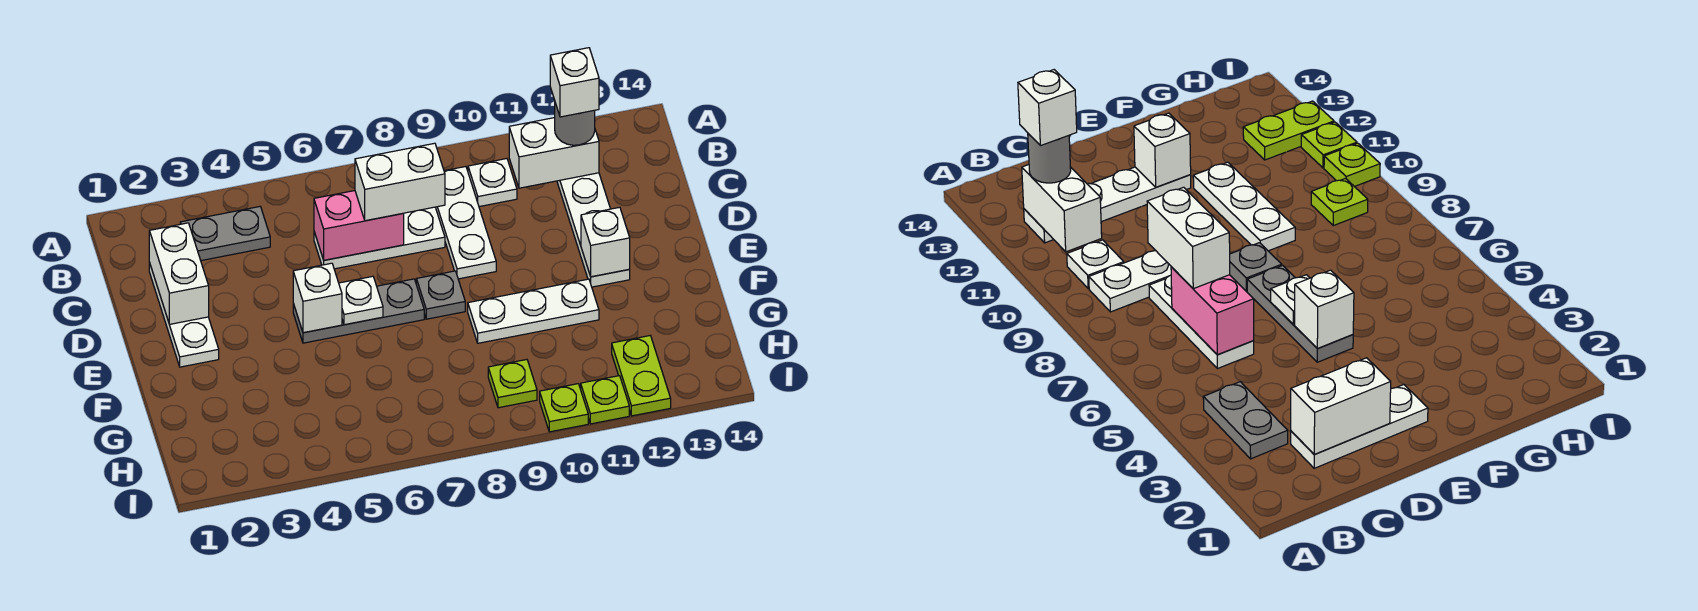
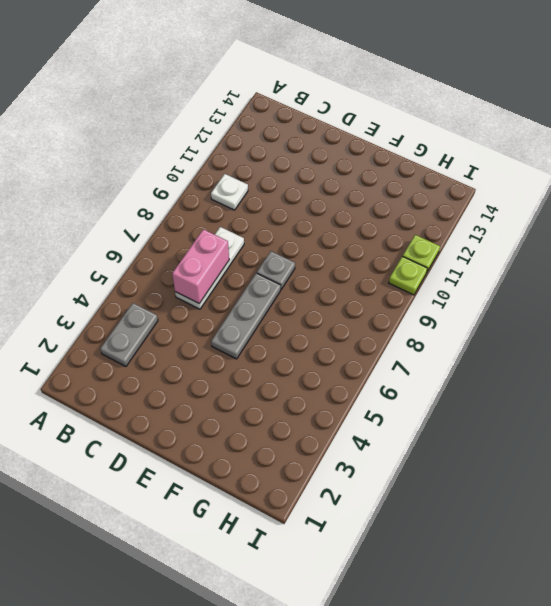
none -> white plate B9:D9 level 1
none -> white plate B12:E12 level 1
none -> white plate C2:E2 level 1

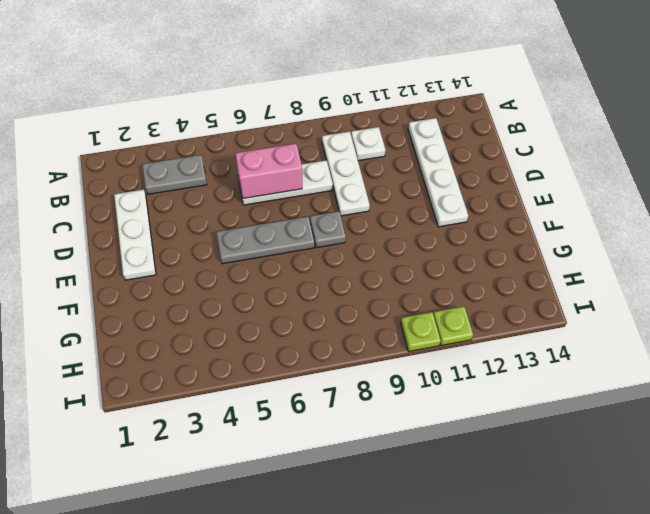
none -> white plate F9:F11 level 1
none -> lime plate H9 level 1
none -> lime plate H12:I12 level 1

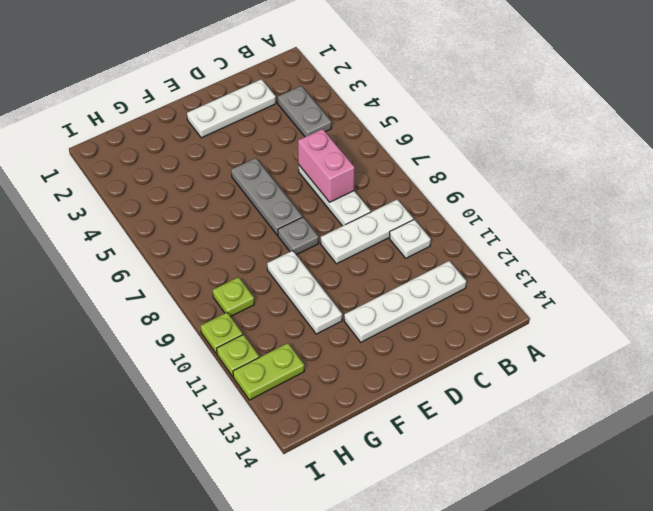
none -> white brick B11:B12 level 2
none -> white brick C2:D2 level 2
none -> white brick E5 level 2

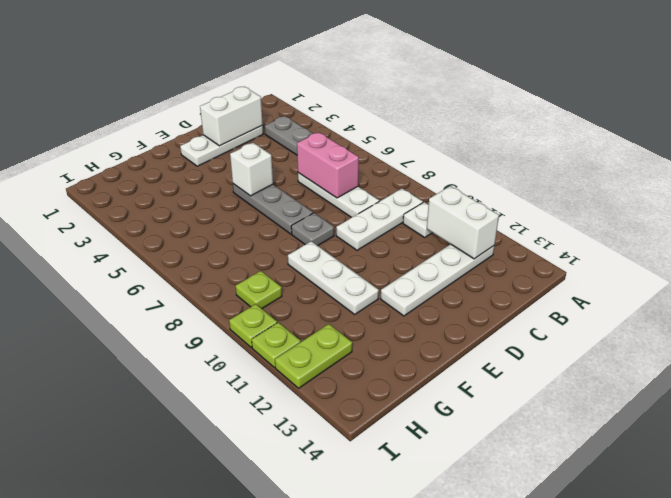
none -> white plate E6 level 2
none -> white brick E12 level 2
none -> grey round brick B12 level 3

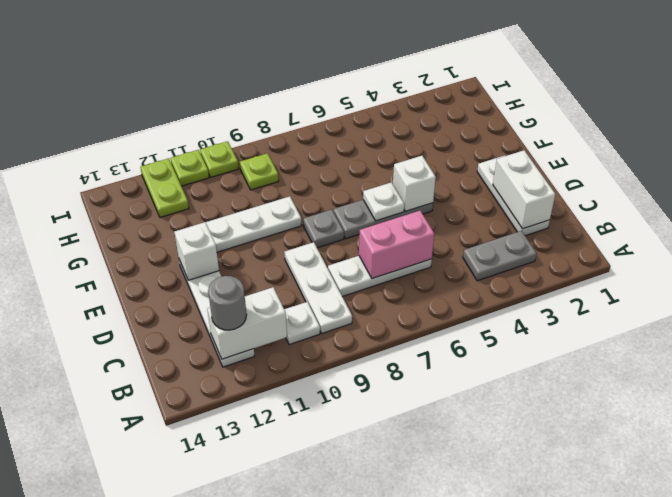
none -> white brick C7:C8 level 3
none -> white brick B12 level 4

